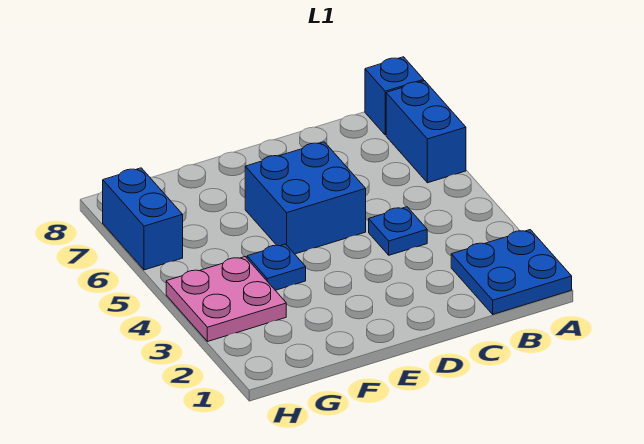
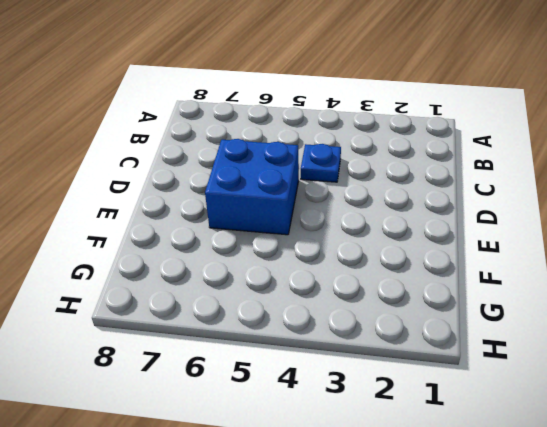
none -> blue plate A1:B2 level 1
none -> blue brick A6:A7 level 1

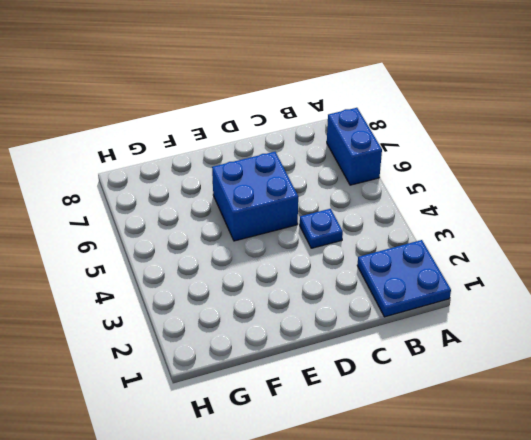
none -> blue brick A8 level 1
none -> blue plate F4 level 1

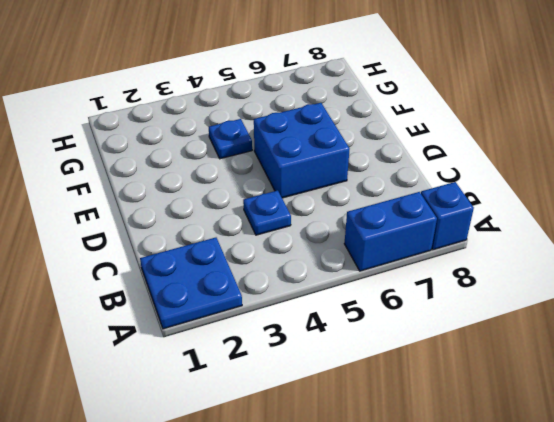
none -> pink plate G3:H4 level 1
none -> blue brick H6:H7 level 1

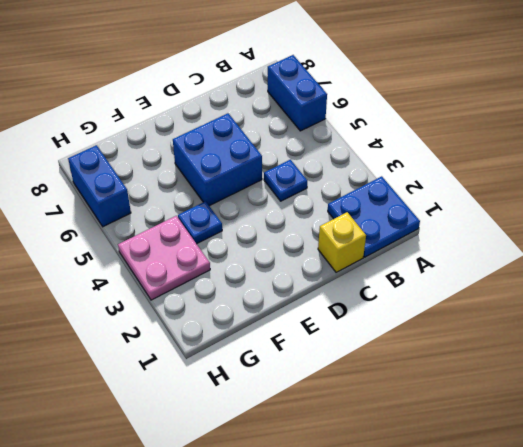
yellow brick C1 level 1 -> none
none -> blue brick A8 level 1

